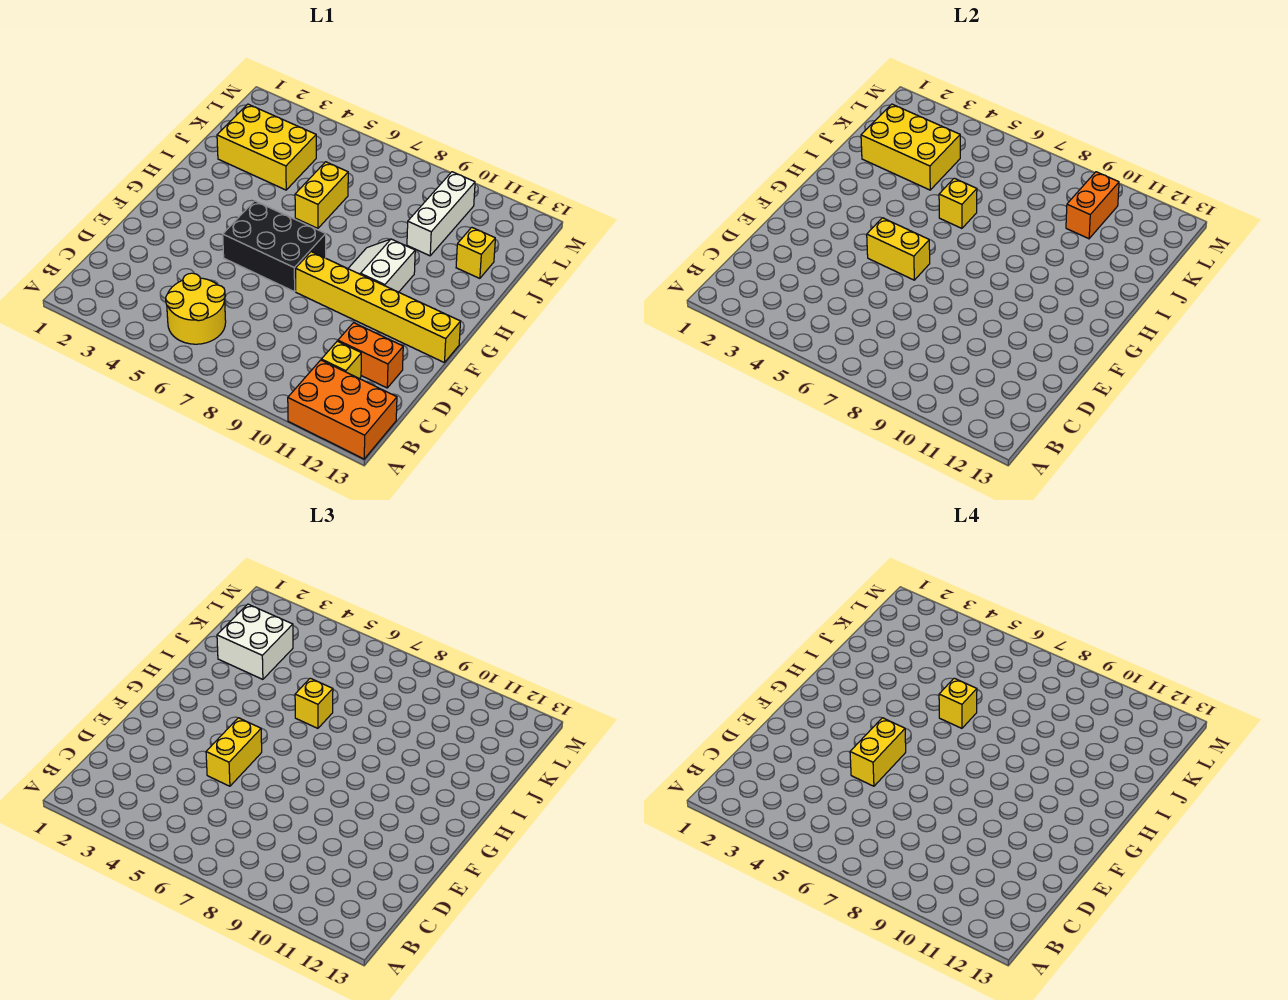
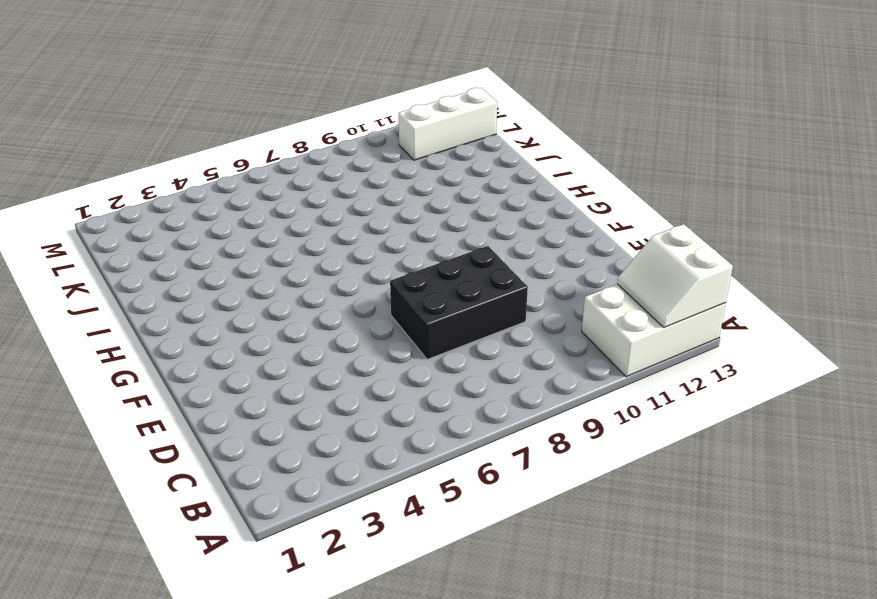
white brick A11:B13 level 1 -> orange brick A11:B13 level 1
white slope A12:B13 level 2 top 13 -> white slope G9:H10 level 1 top 10
black brick D7:E9 level 1 -> black brick F5:G7 level 1
white brick L11:L13 level 1 -> white brick J10:L10 level 1
none -> yellow round brick B5:C6 level 1
none -> yellow brick C11 level 1
none -> orange brick D11:D12 level 1

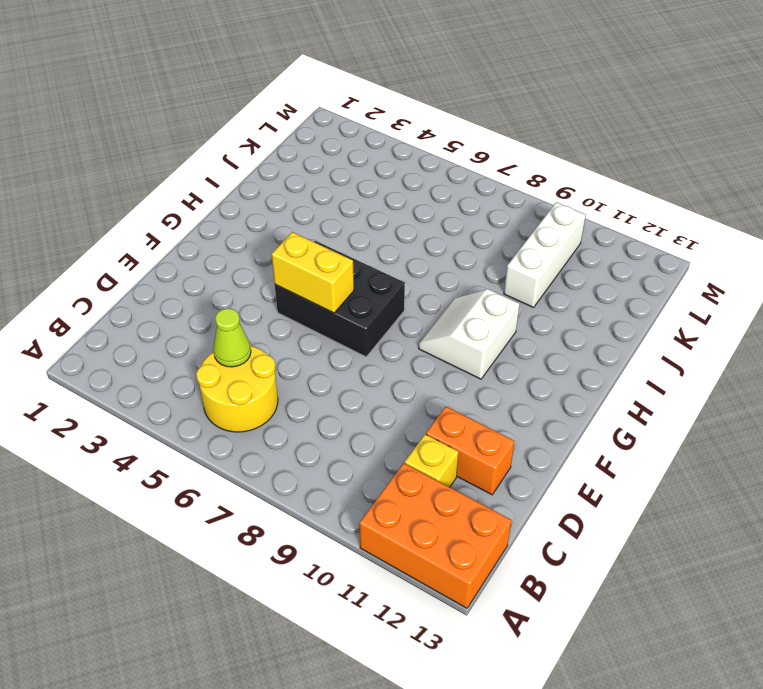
lime cone C5 level 2 -> none
none -> yellow brick F8:F13 level 1
none -> yellow brick I6:J6 level 1
none -> yellow brick J2:K4 level 1

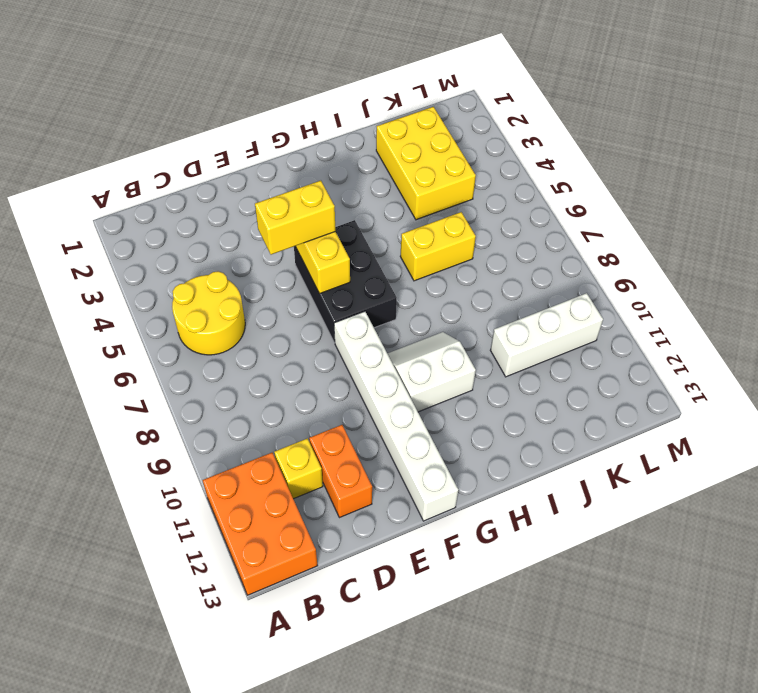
white brick F8:F13 level 1 -> yellow brick F8:F13 level 1
none -> yellow brick J12 level 1
none -> yellow brick I6 level 2
none -> yellow brick J2:K4 level 2

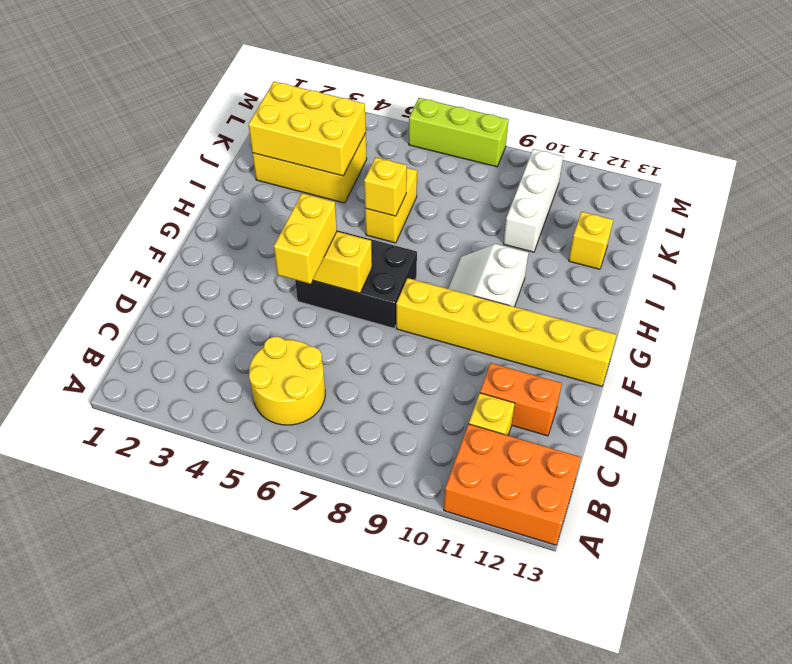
lime brick M6:M8 level 1 -> none
none -> orange brick K10:L10 level 2
none -> yellow brick I6 level 3
none -> white brick J2:K3 level 3

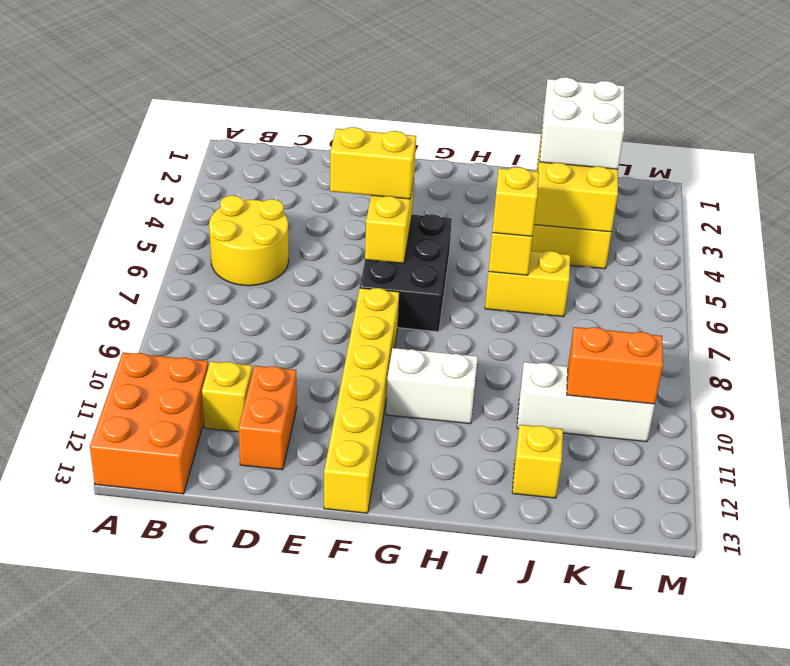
none -> yellow brick E5:F5 level 4
none -> yellow brick I6 level 4

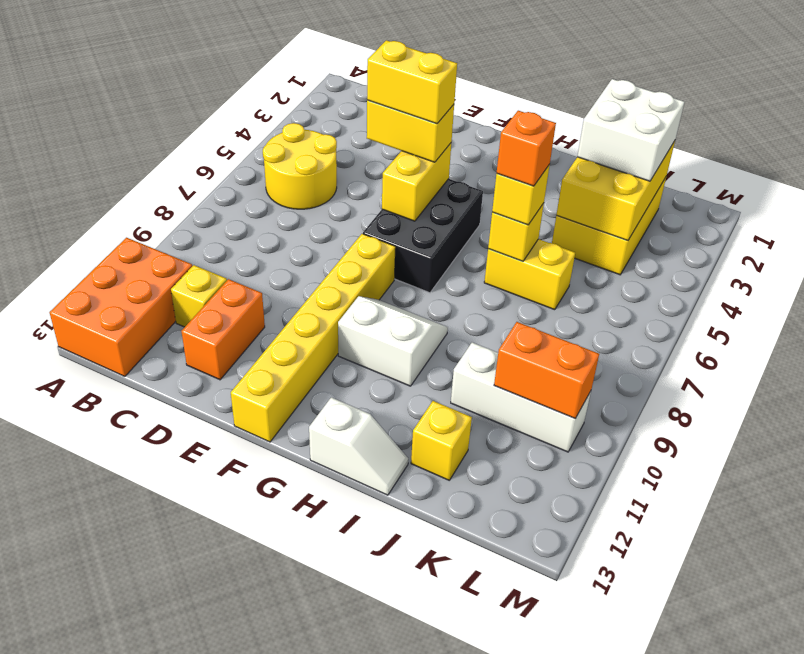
white slope H13:I13 level 1 top H -> none
orange brick I6 level 4 -> yellow brick I6 level 4

